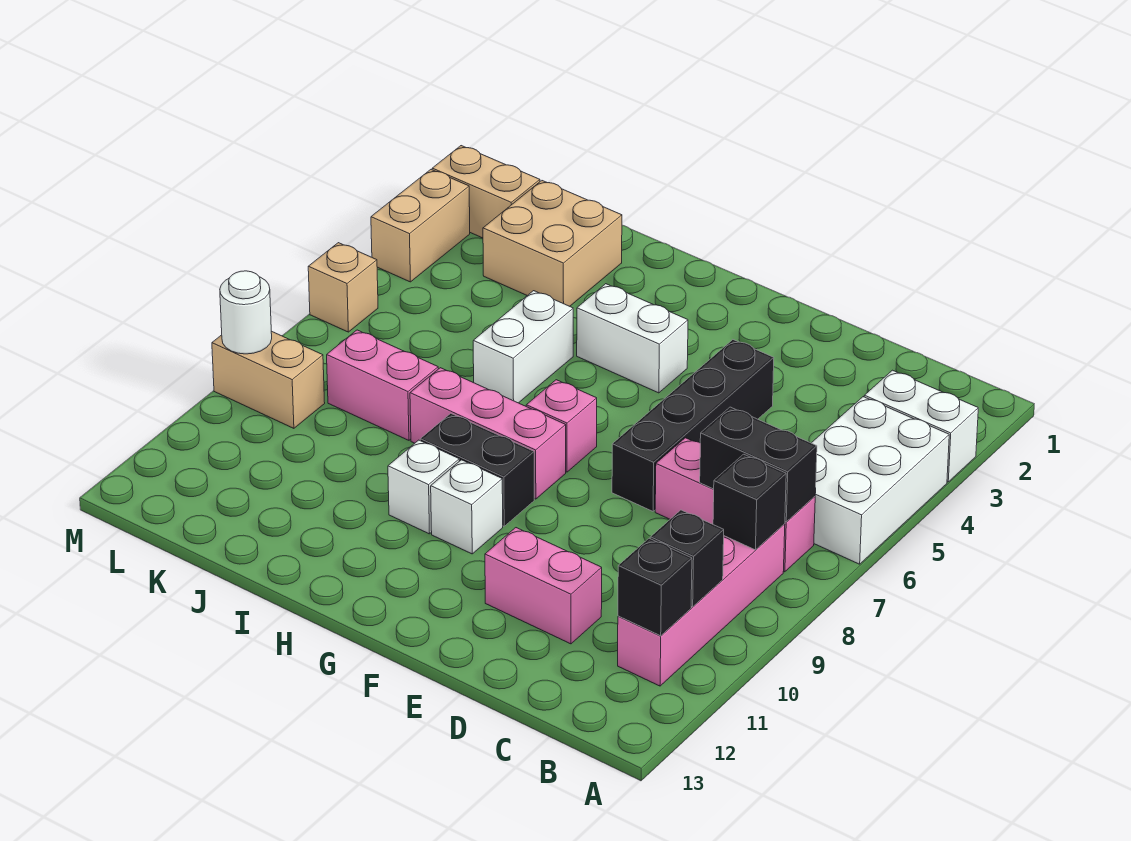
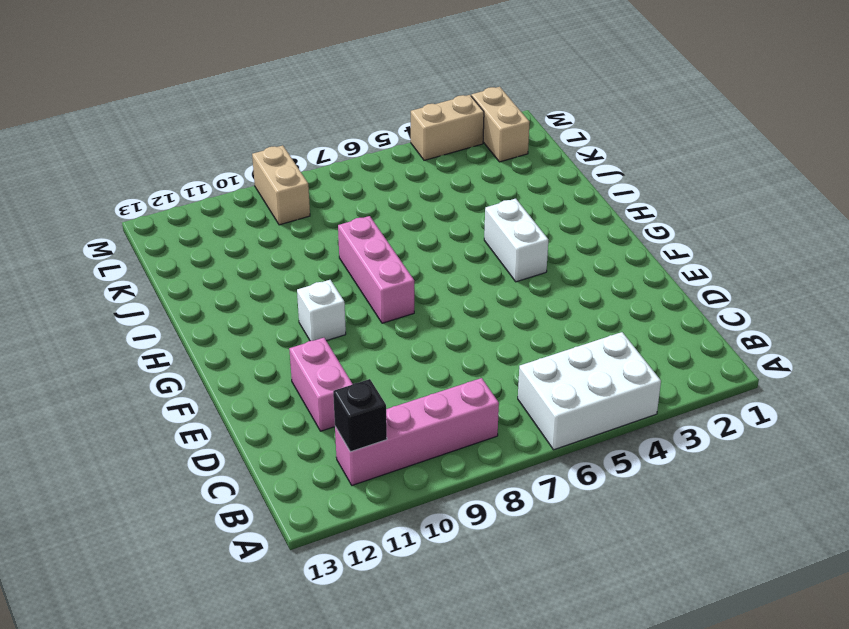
none -> white brick A3:B3 level 1
none -> pink brick B7:D7 level 1
none -> black brick E4:E7 level 1

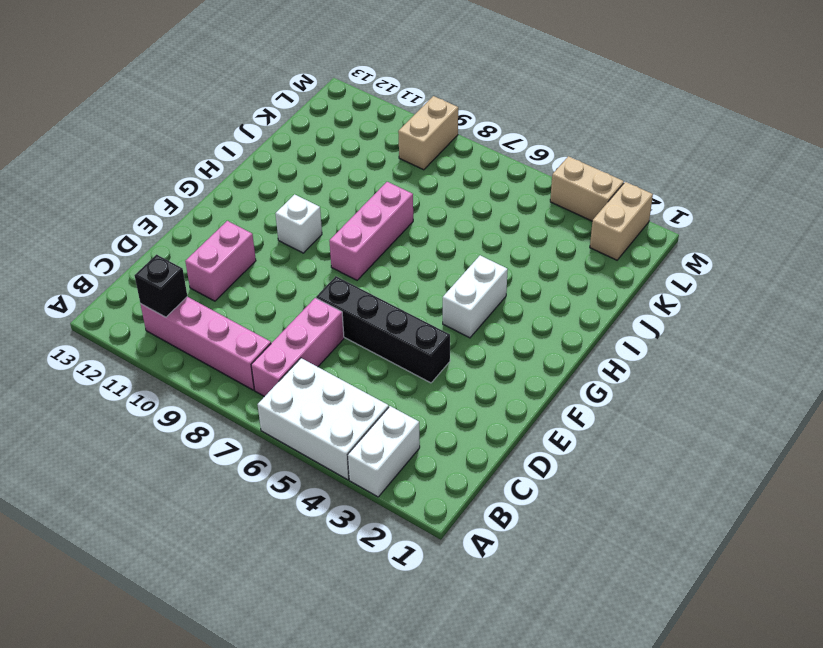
none -> pink brick G7 level 1
none -> black brick G9:H9 level 1
none -> white brick H10 level 1

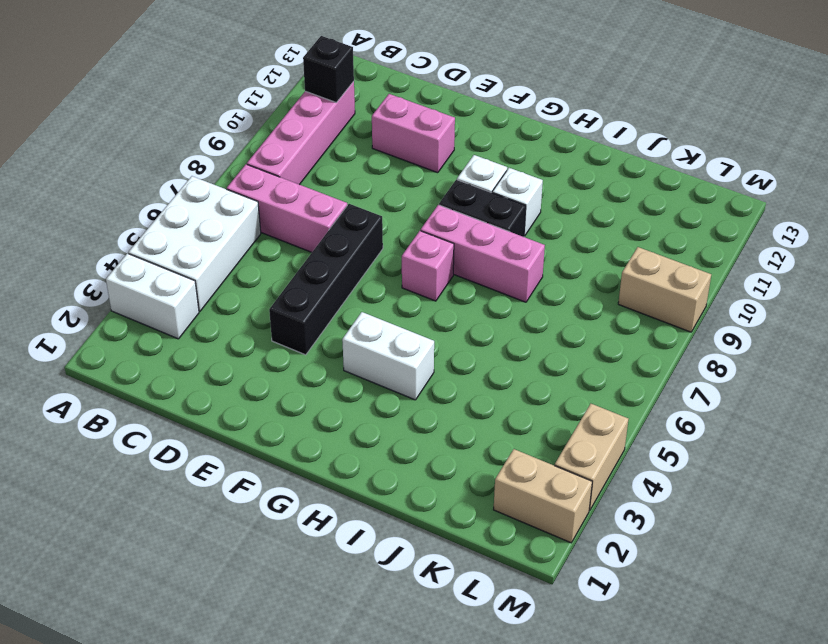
none -> white brick I5:I6 level 1
none -> tan brick J2:K3 level 1
none -> pink brick J8:K8 level 1

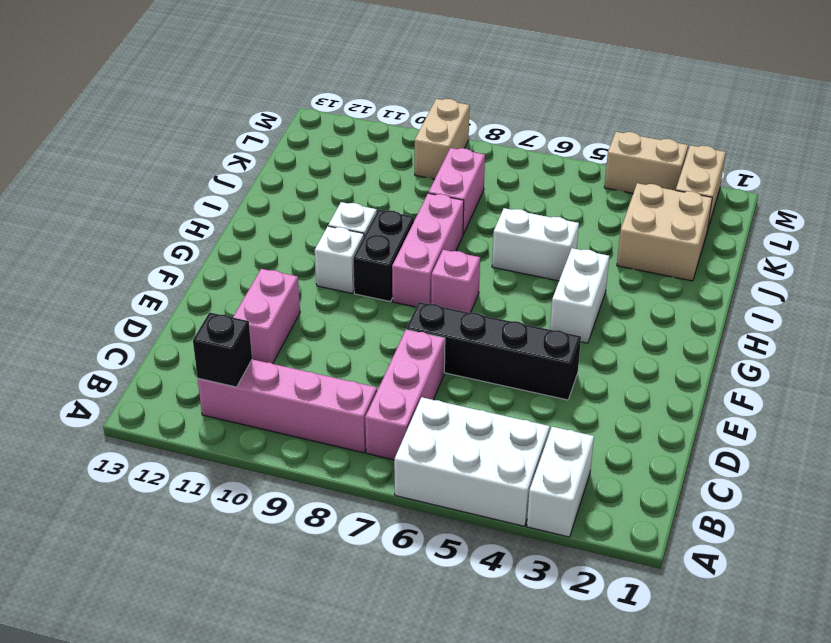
none -> tan brick M6 level 1
none -> black brick B7:C7 level 2
none -> black brick B8 level 2

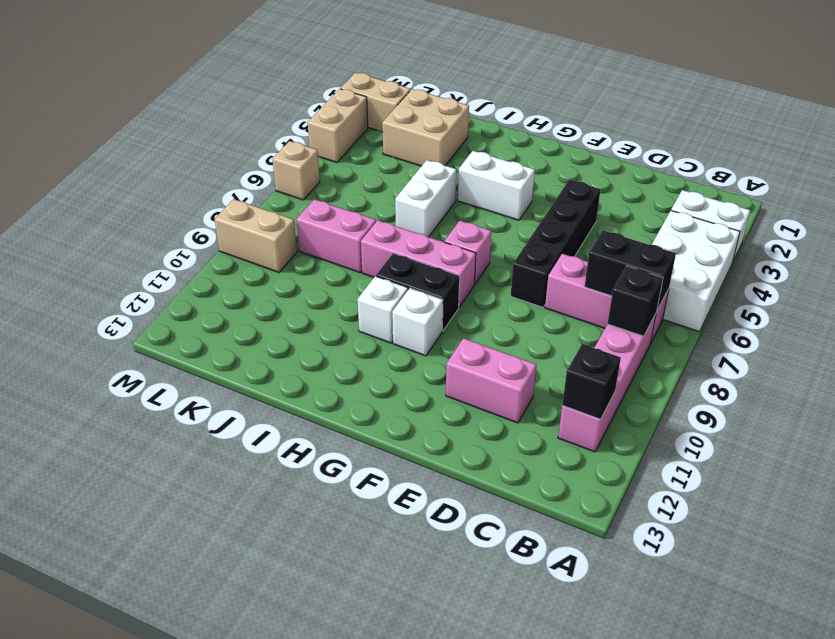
none -> black brick B10 level 2
none -> white round brick M9 level 2

